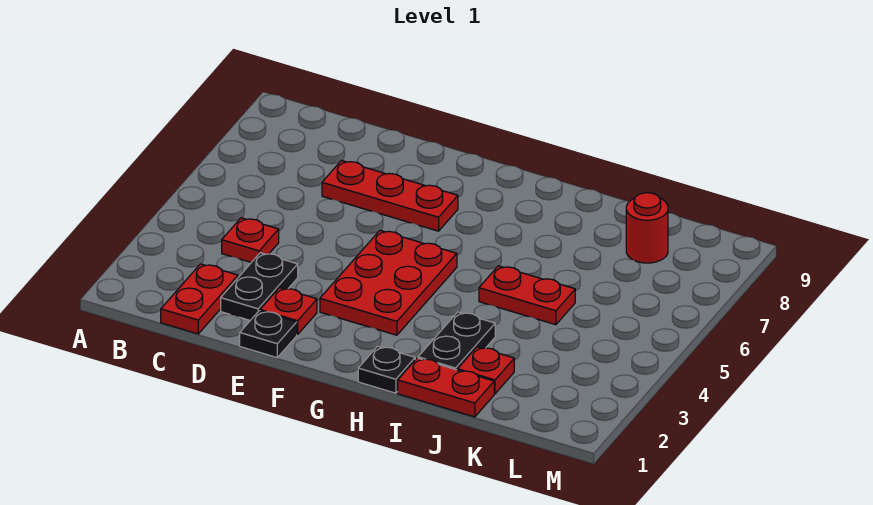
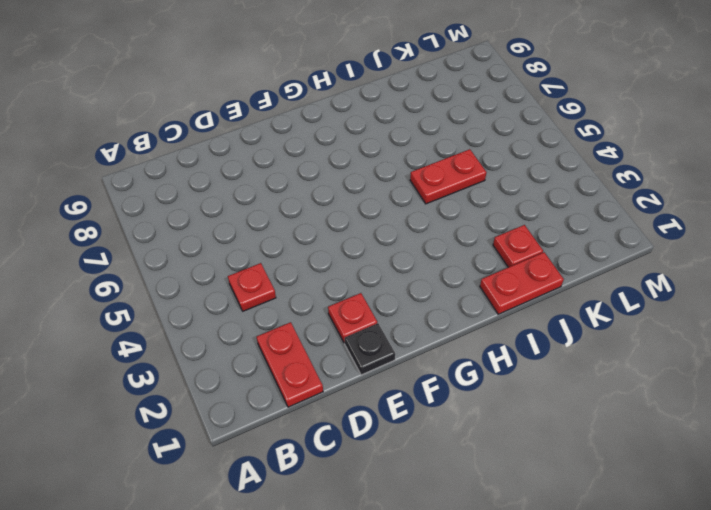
none -> black plate D2:D3 level 1
none -> red plate D7:F7 level 1
none -> red plate F3:G5 level 1

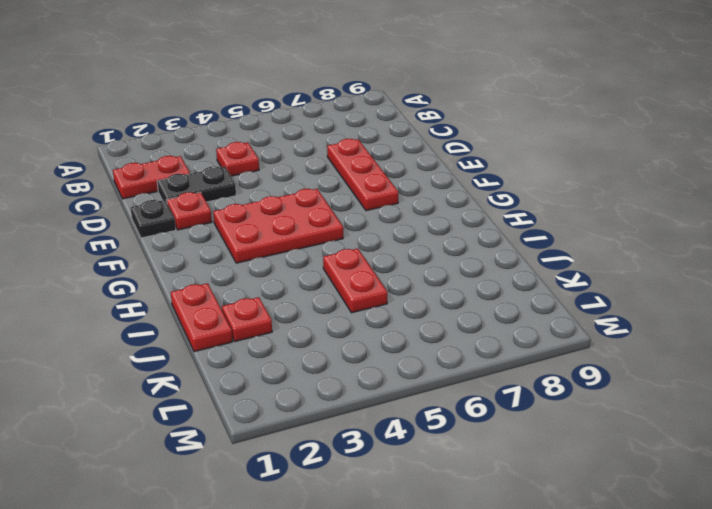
none -> black plate H1 level 1
none -> black plate I2:I3 level 1
none -> red round brick K8 level 1

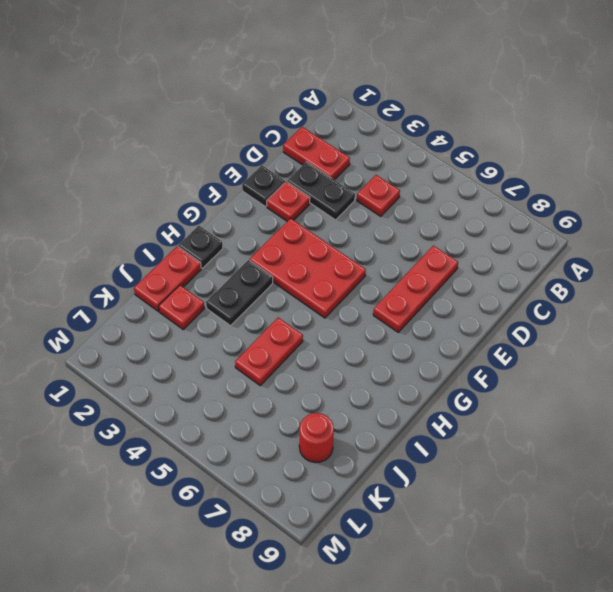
black plate H3:I3 level 1 -> black plate I2:I3 level 1

